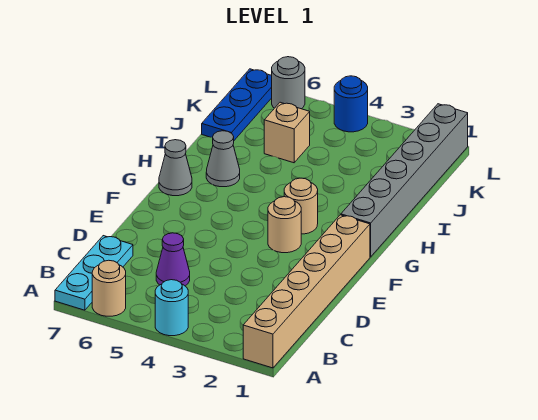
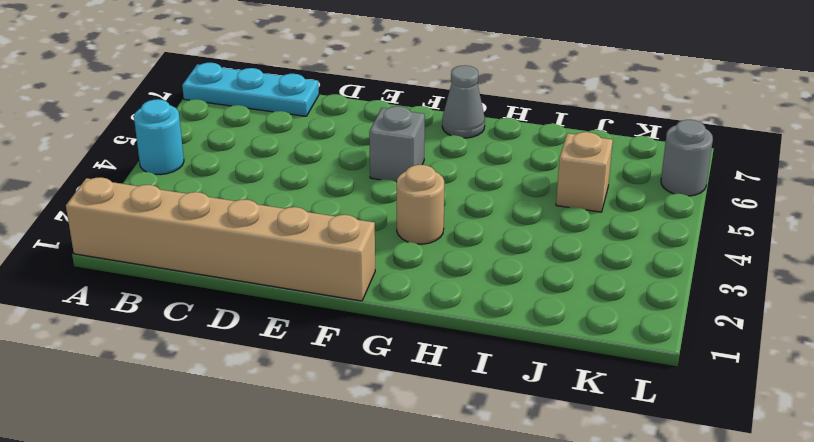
grey brick F5 level 1 -> none
none -> tan round brick A6 level 1
none -> purple cone C5 level 1
none -> tan round brick F3 level 1

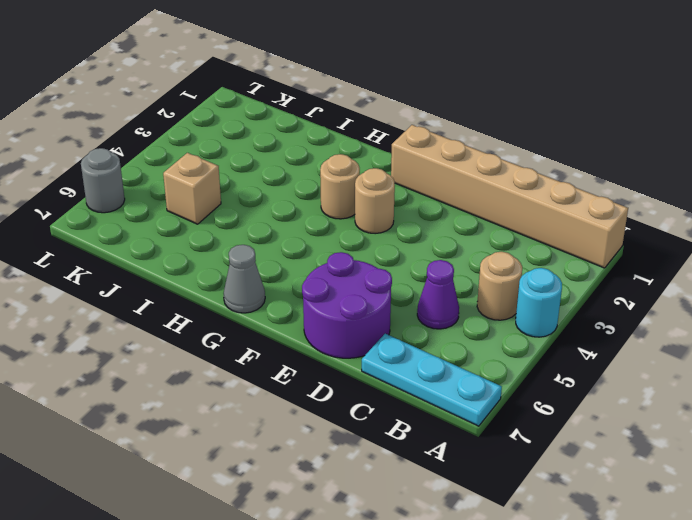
tan round brick B4 level 1 -> tan round brick A6 level 1
purple round brick D6:E7 level 1 -> none
none -> grey brick G1:L1 level 1
none -> grey cone H6 level 1
none -> blue plate J7:L7 level 1

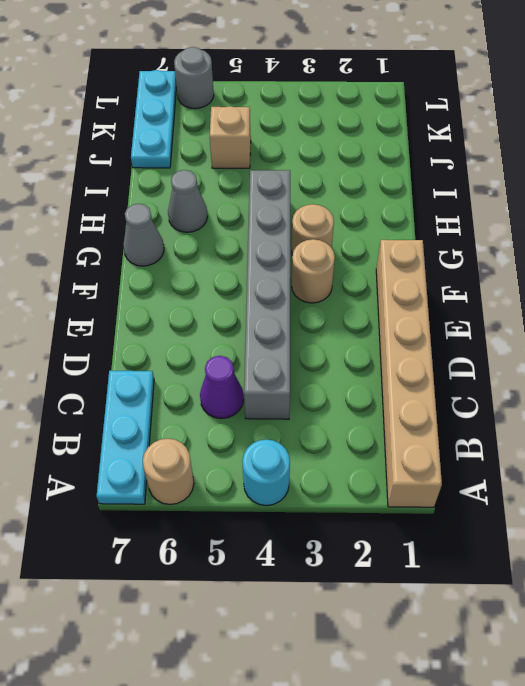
grey brick C4:H4 level 1 -> grey brick G1:L1 level 1
cyan plate J7:L7 level 1 -> blue plate J7:L7 level 1
none -> blue round brick L4 level 1

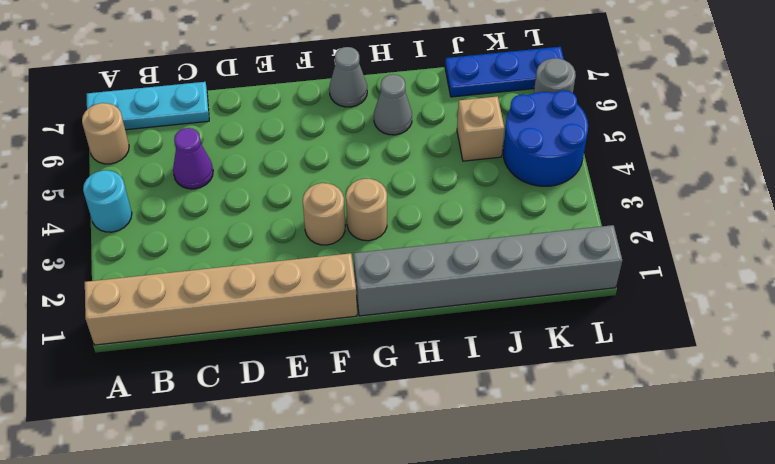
blue round brick K4:L5 level 1 -> blue round brick L4 level 1

